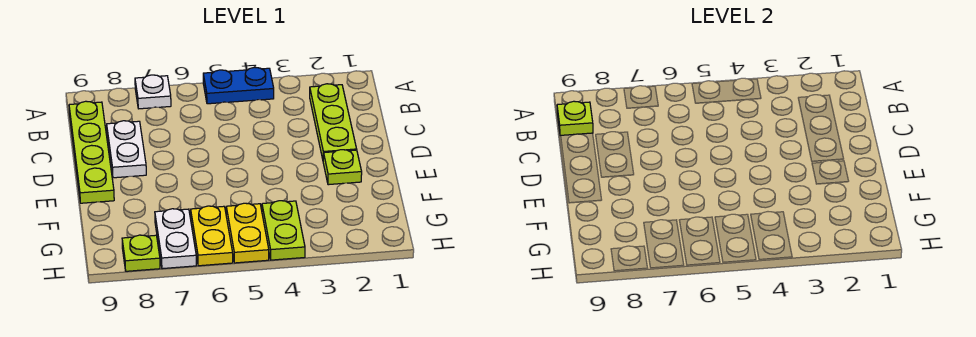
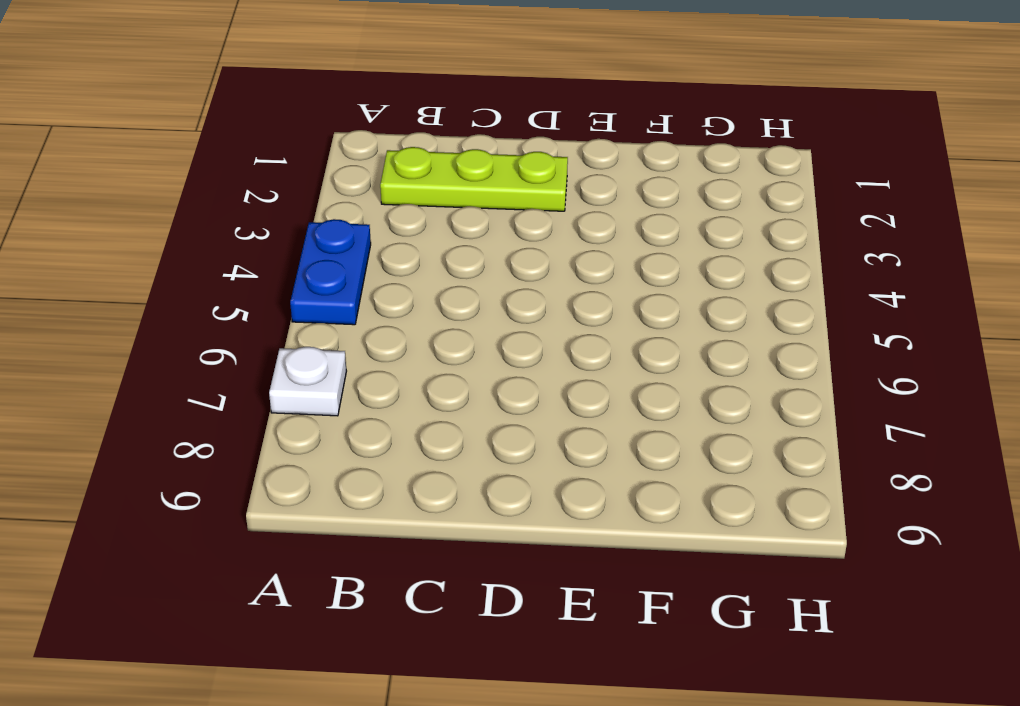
none -> lime plate B9:E9 level 1
none -> white plate C8:D8 level 1
none -> lime plate E2 level 1

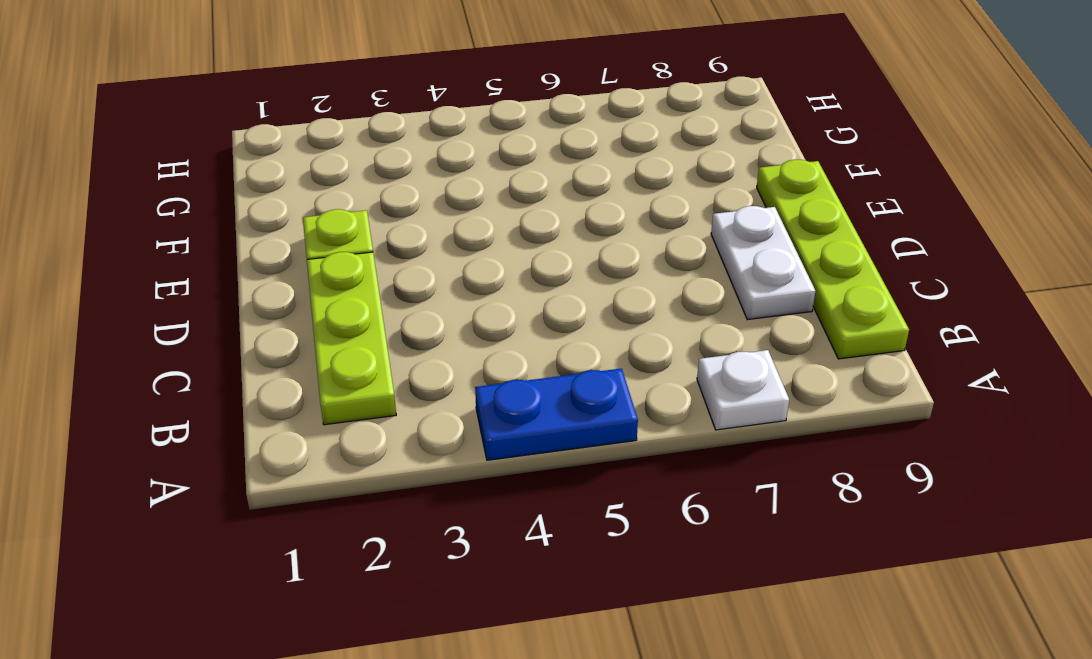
none -> lime plate G4:H4 level 1
none -> yellow plate G5:H5 level 1
none -> yellow plate G6:H6 level 1

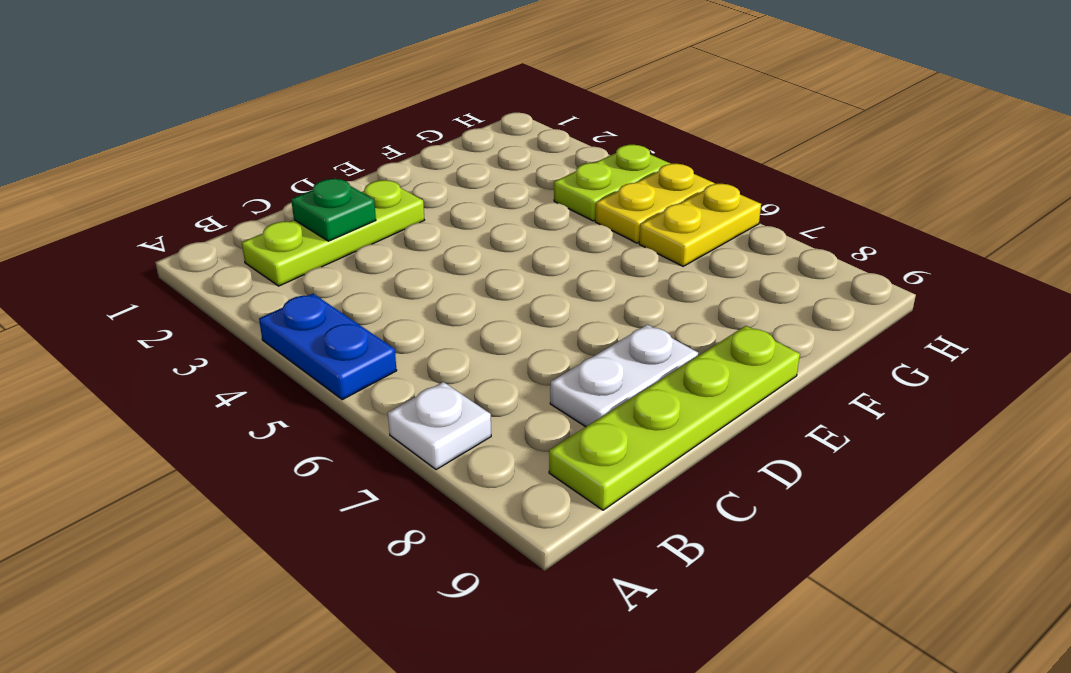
green plate C2 level 2 -> none
none -> lime plate E2 level 1
none -> white plate G7:H7 level 1
none -> lime plate H8 level 1

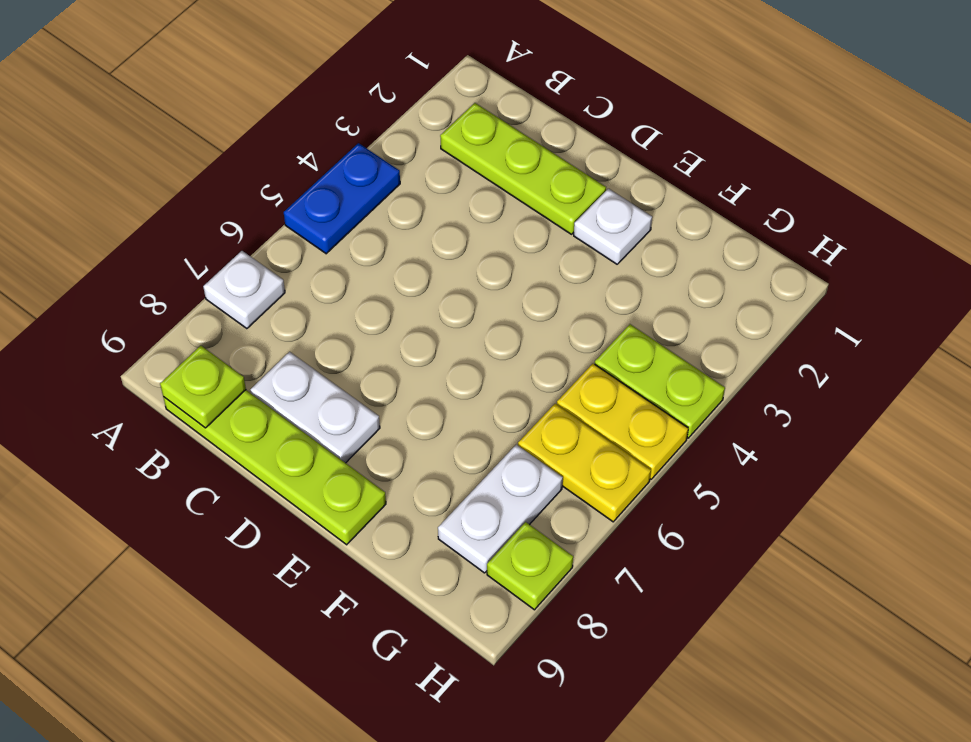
white plate E2 level 1 -> lime plate E2 level 1
white plate G7:G8 level 1 -> white plate G7:H7 level 1

